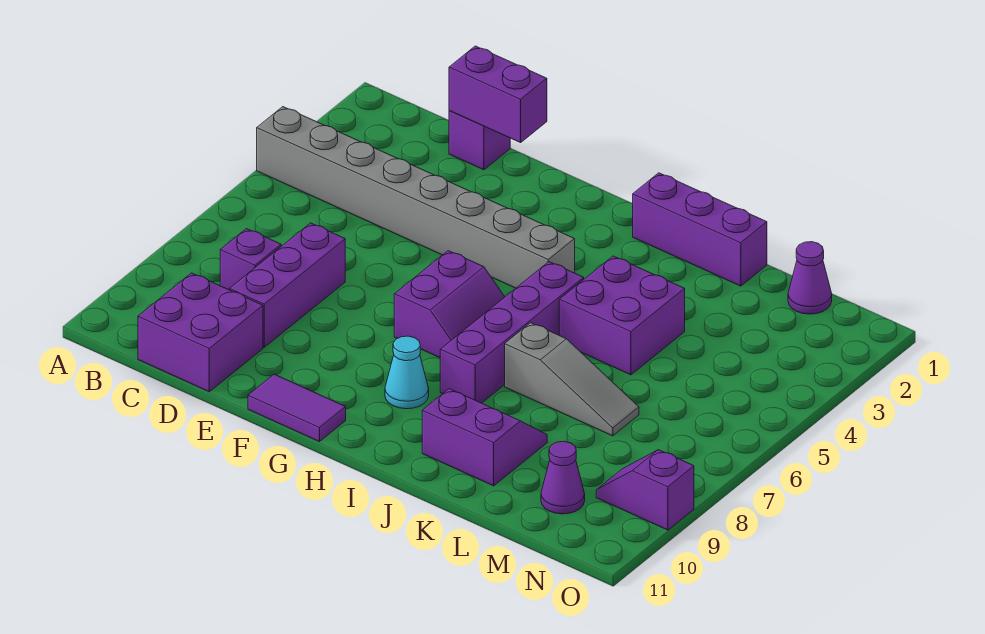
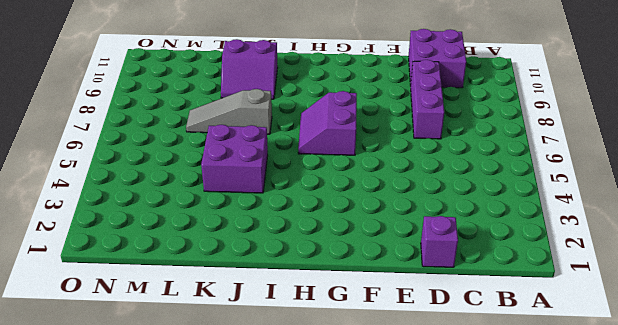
none -> grey brick A4:H4 level 1
none -> purple brick C8 level 1
none -> purple tile F11:G11 level 1

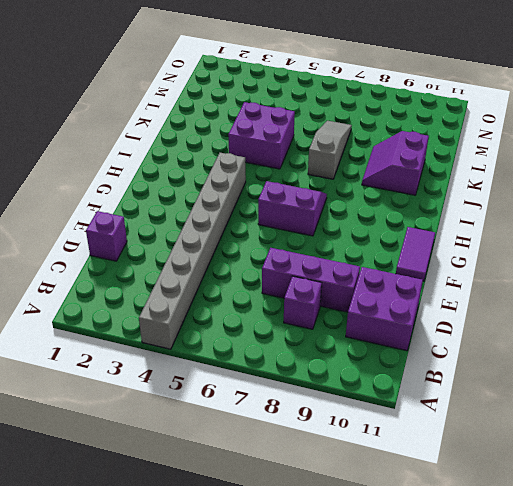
none -> cyan cone H9 level 1
none -> purple brick I1:K1 level 1
none -> purple brick I5:I8 level 1

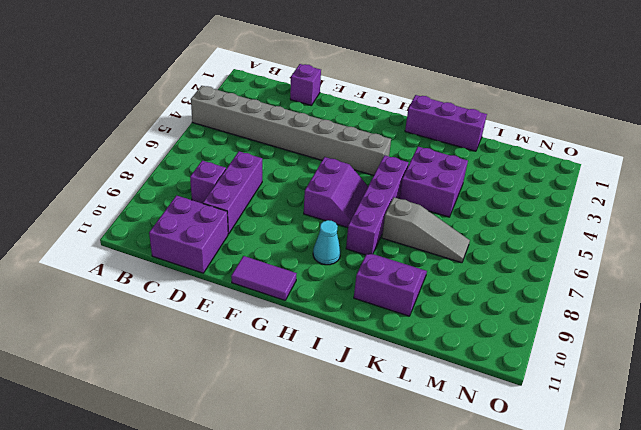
none -> purple cone M1 level 1
none -> purple cone M10 level 1
none -> purple slope N9:O9 level 1 top O

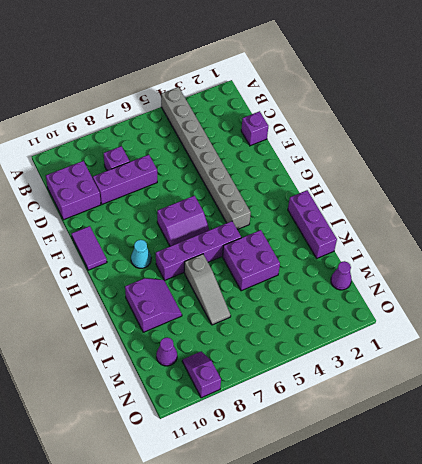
none -> purple brick D1:E1 level 2

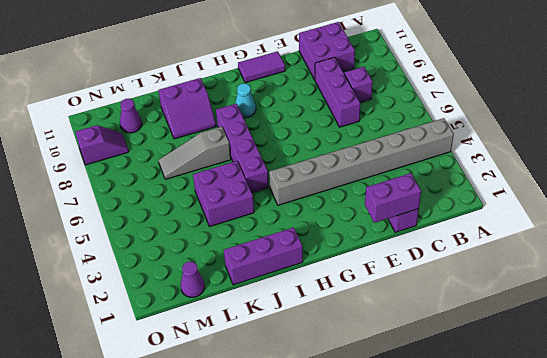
none -> purple slope G6:H7 level 1 top G

